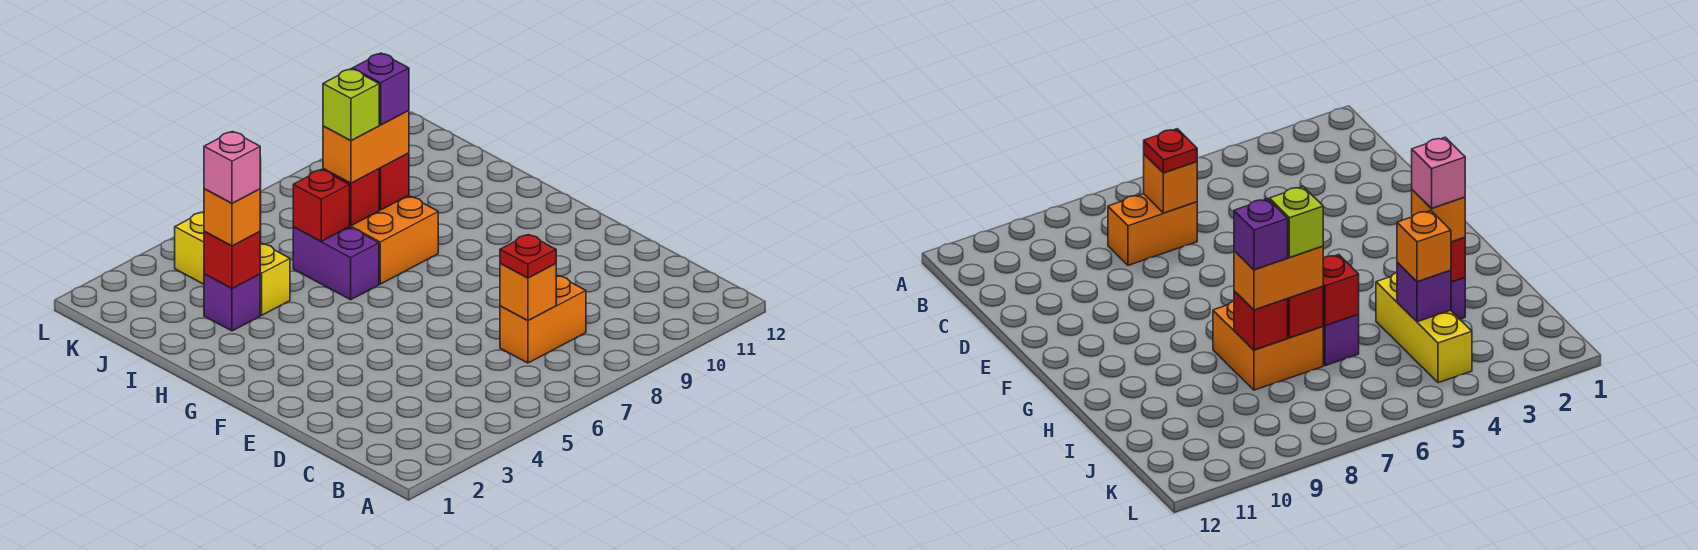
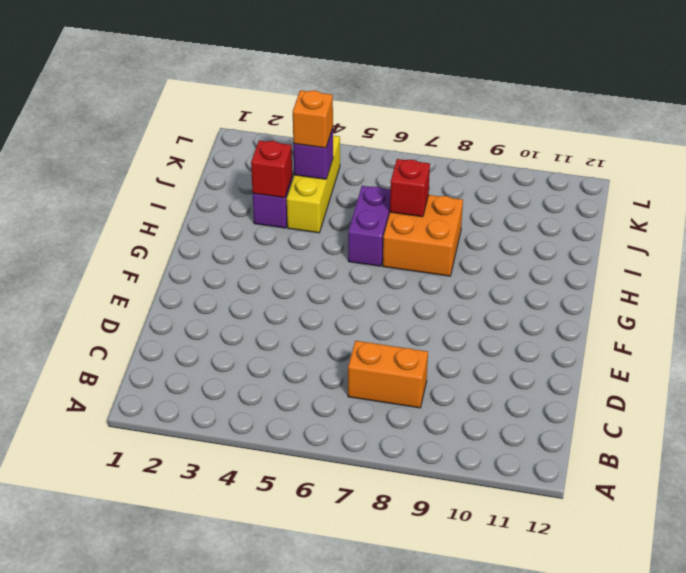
none -> orange brick C7 level 2
none -> red brick I6 level 2
none -> red brick I8 level 2

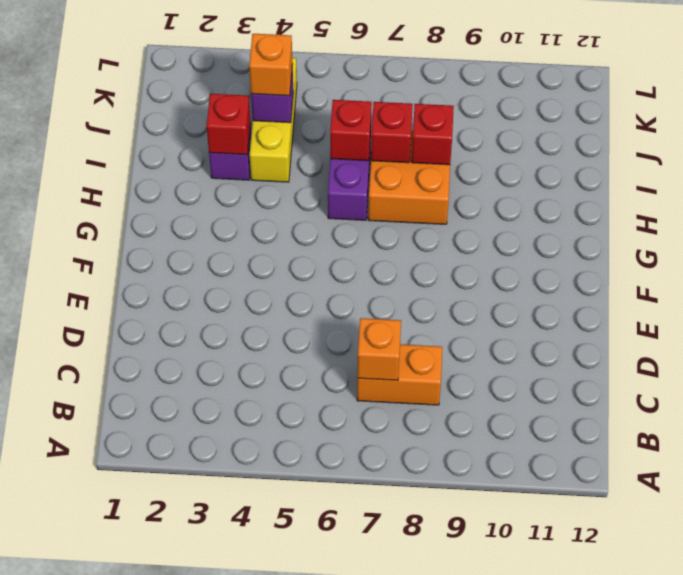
none -> red plate C7 level 3
none -> orange brick I3 level 3
none -> orange brick I7:I8 level 3

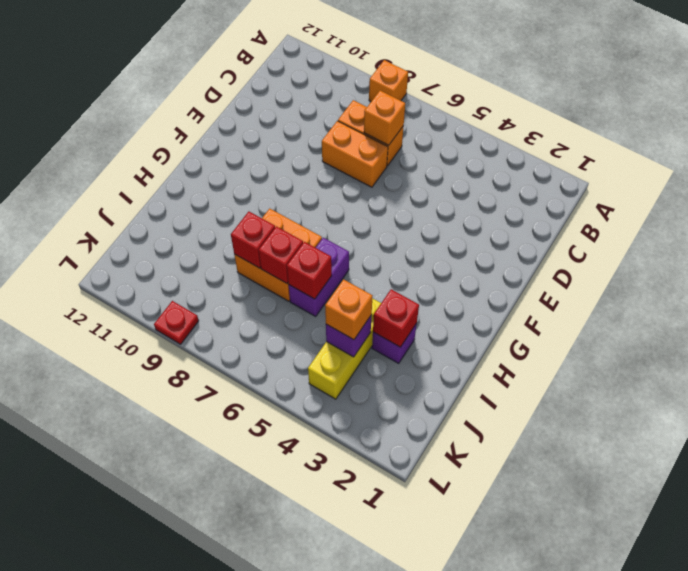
orange brick A8 level 1 -> orange brick I3 level 3
orange brick D7:D8 level 1 -> orange brick I7:I8 level 3
red plate L9 level 1 -> red plate C7 level 3
none -> pink brick I3 level 4
none -> lime brick I7 level 4
none -> purple brick I8 level 4

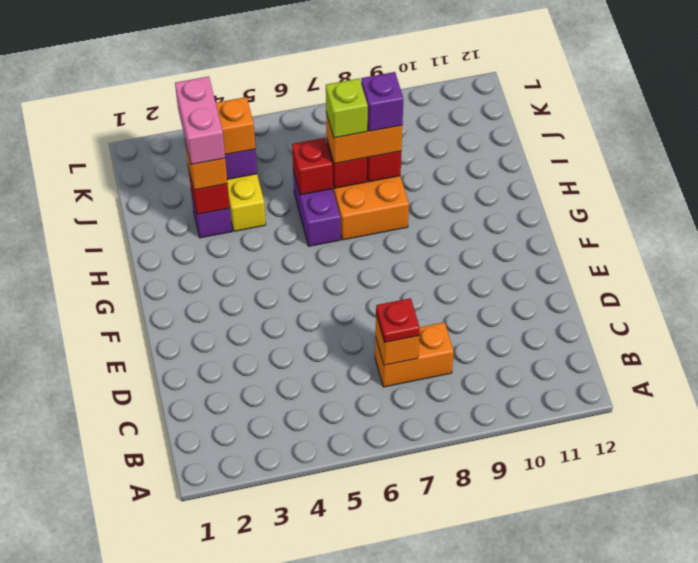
pink brick I3:J3 level 4 -> pink brick I3 level 4

